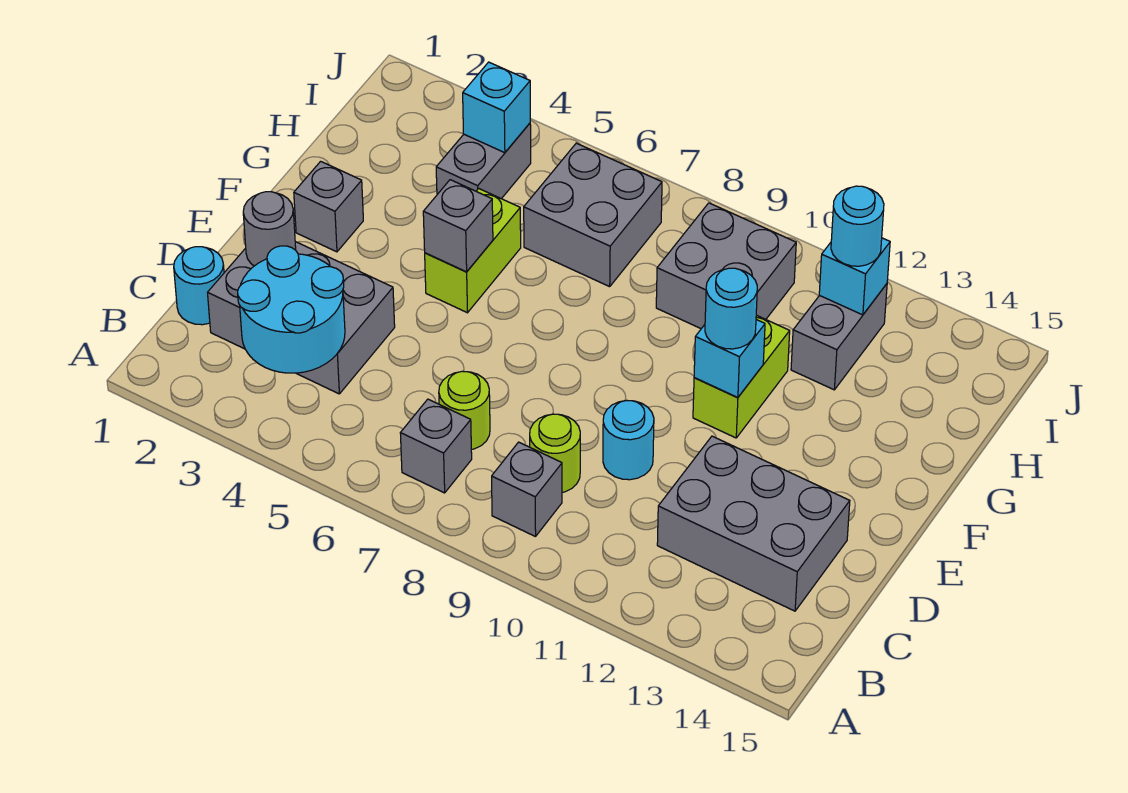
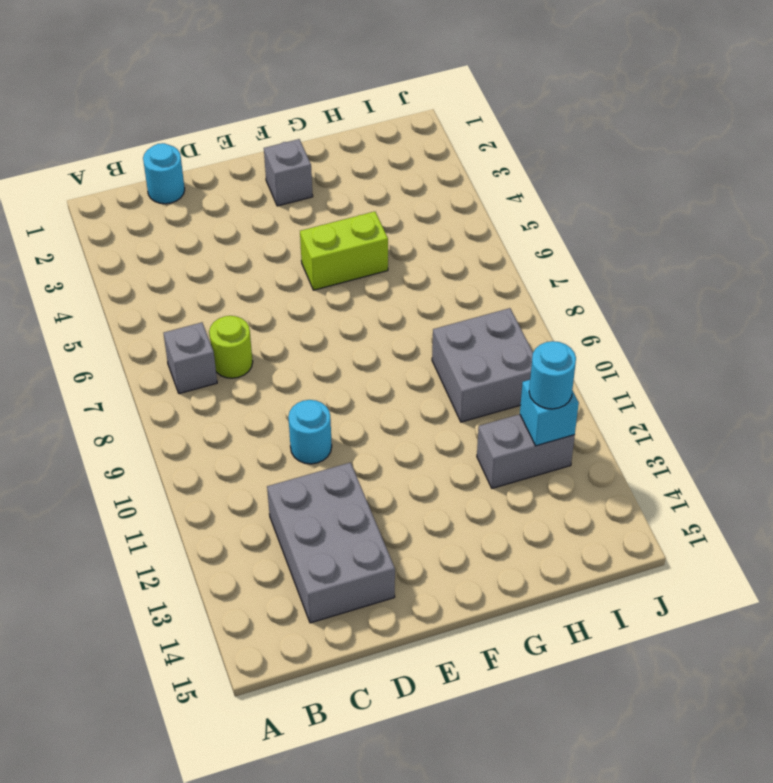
none -> grey brick B9 level 1
none -> grey brick C2:D4 level 1
none -> lime round brick C9 level 1

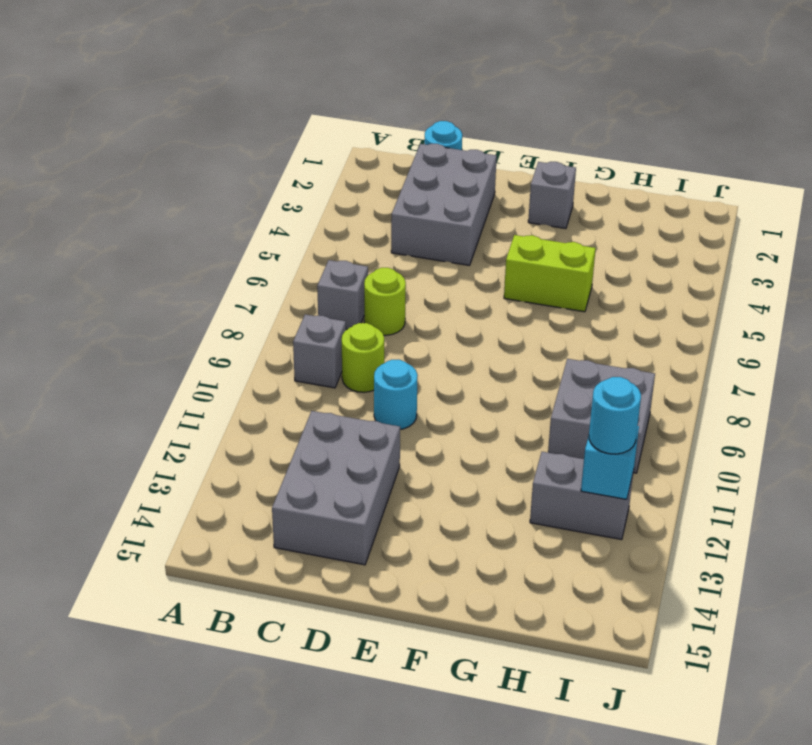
none -> lime brick F11:G11 level 1
none -> grey brick H4:I4 level 1
none -> grey brick H6:I7 level 1

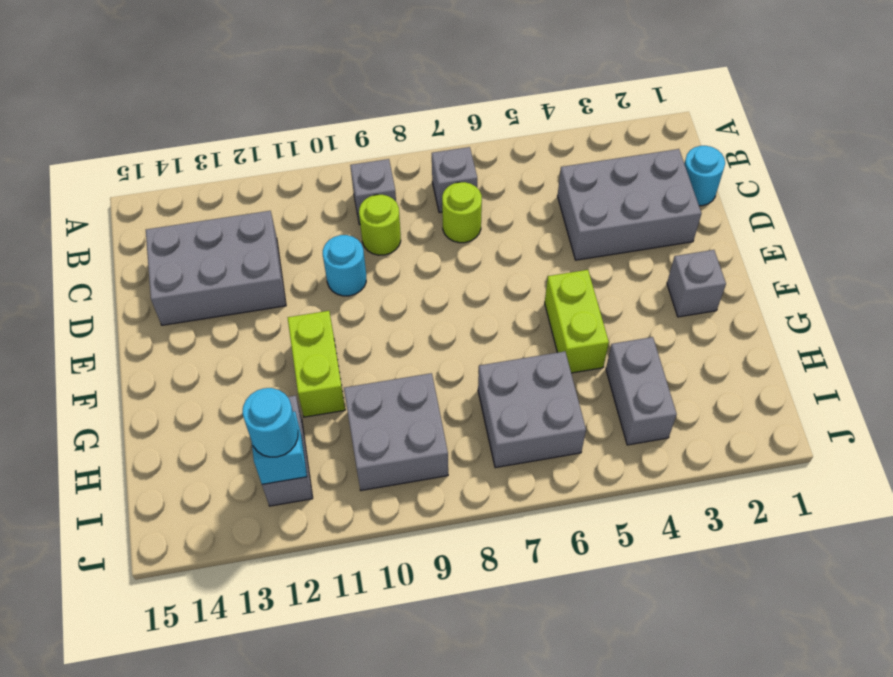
none -> cyan round brick B3:C4 level 2
none -> grey round brick D2 level 2
none -> grey brick F5 level 2

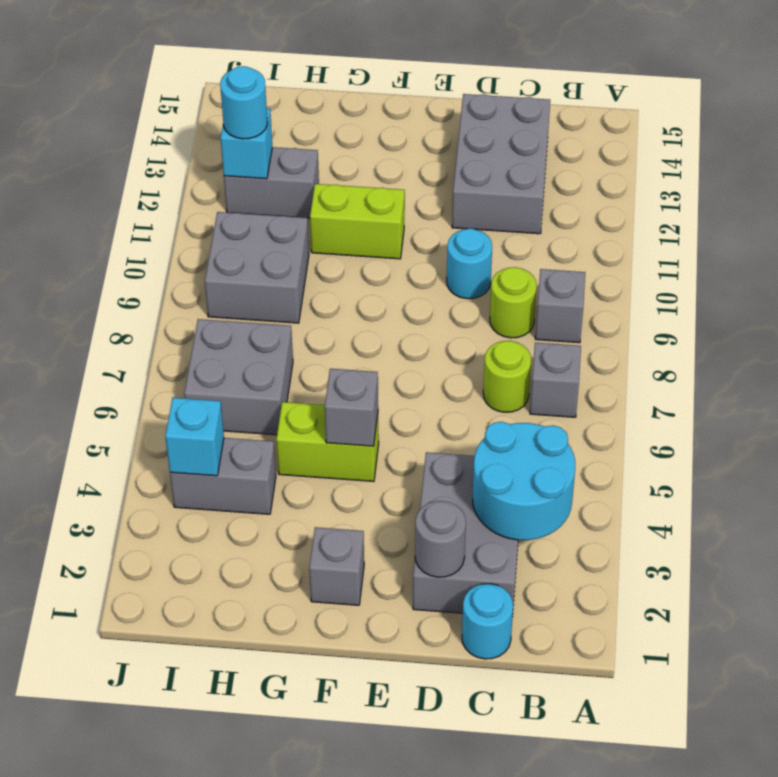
none -> cyan brick F11 level 2
none -> cyan round brick F11 level 3

